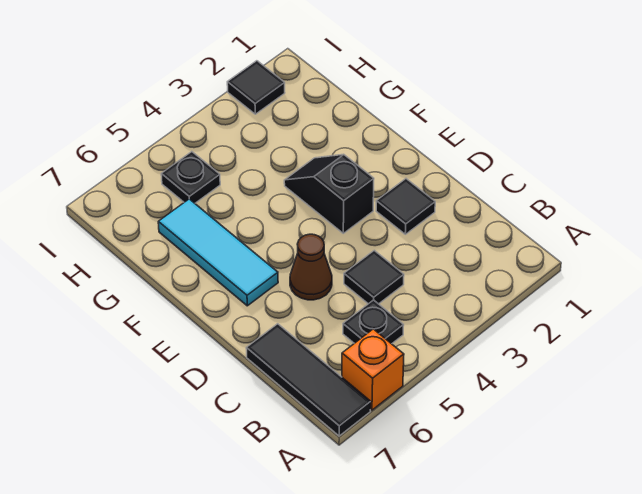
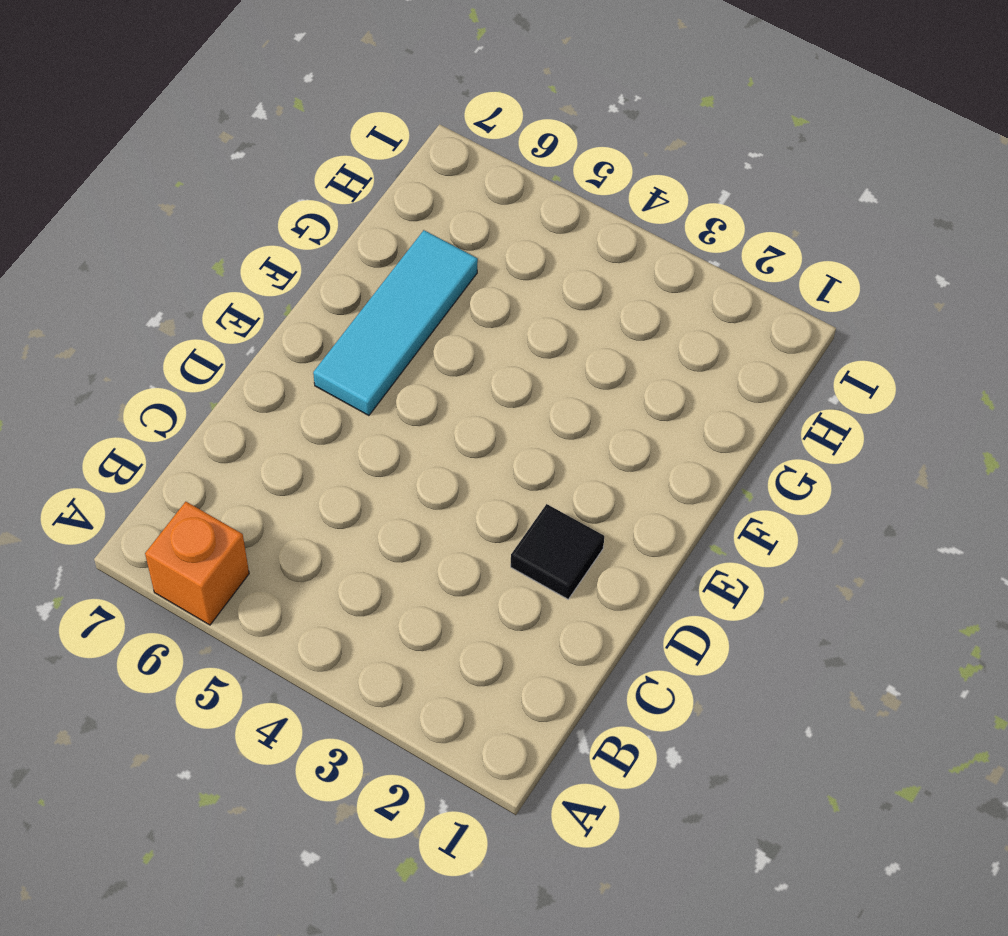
none -> black tile A7:C7 level 1
none -> black plate B5 level 1

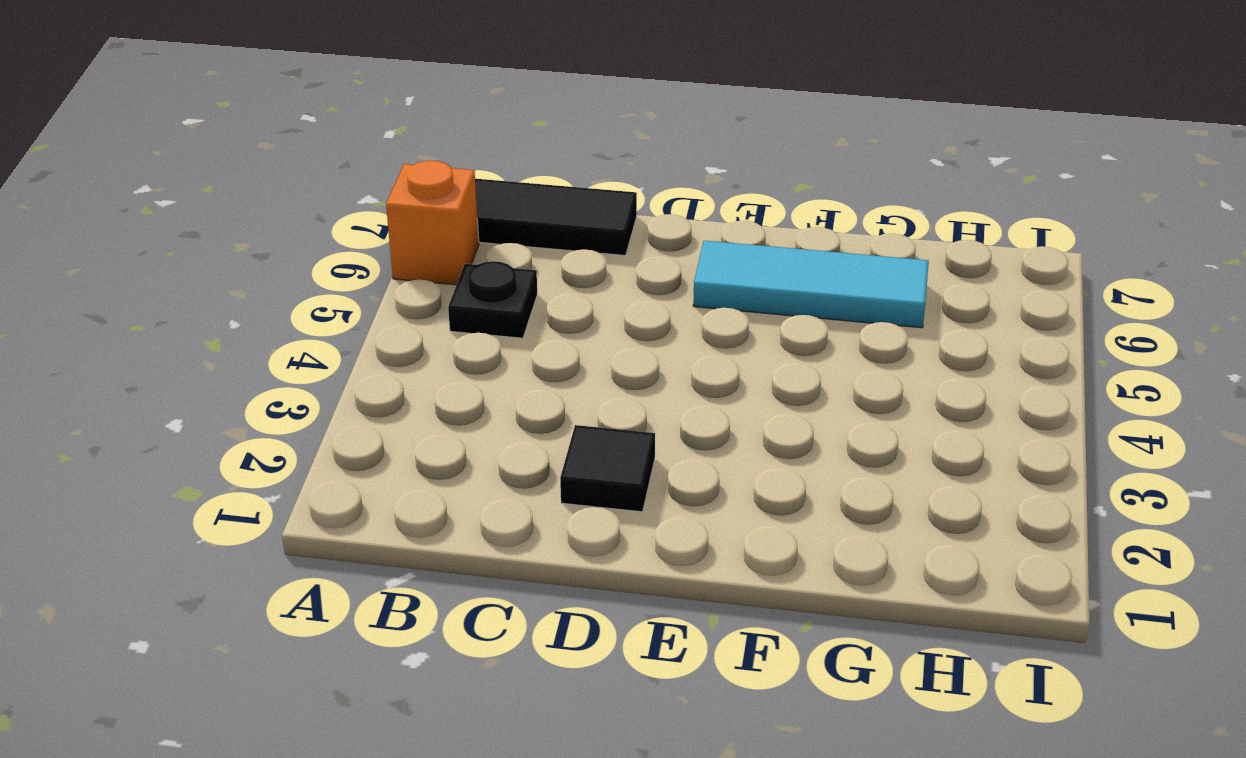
none -> black tile C4 level 1
none -> brown cone D5 level 1

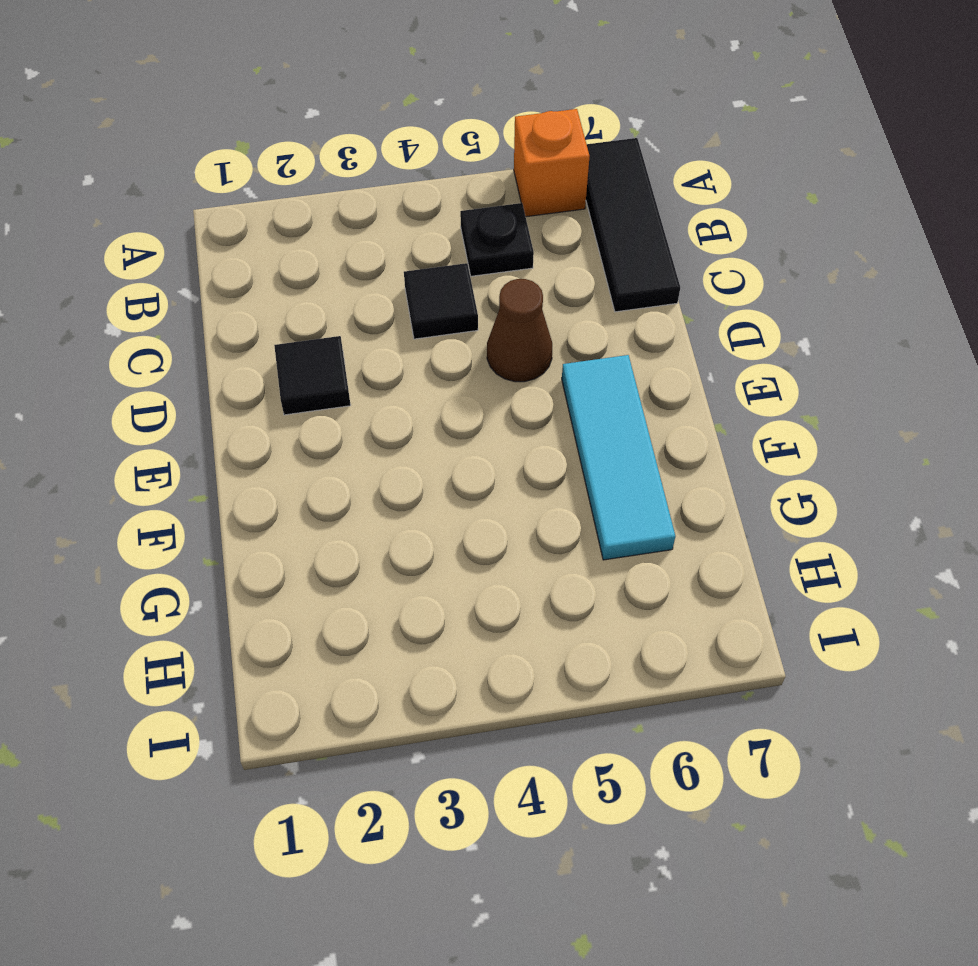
none -> black slope E3:F3 level 1 top E
none -> black plate H5 level 1

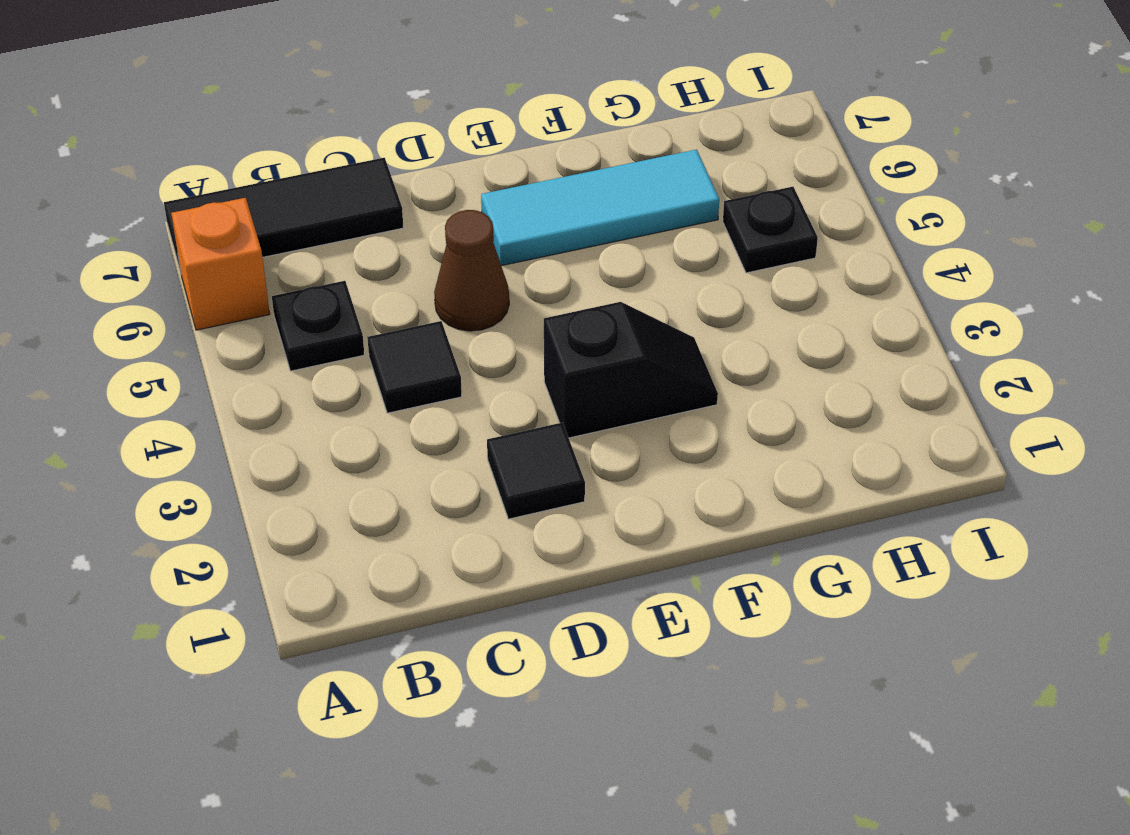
none -> black tile I2 level 1

